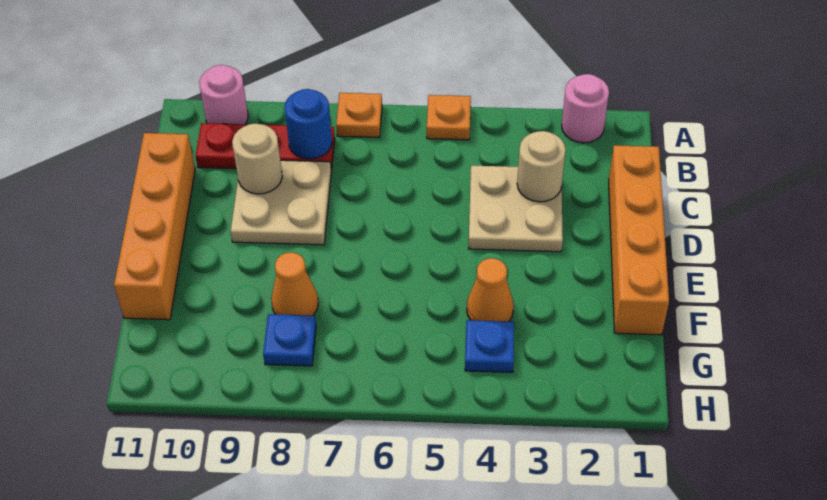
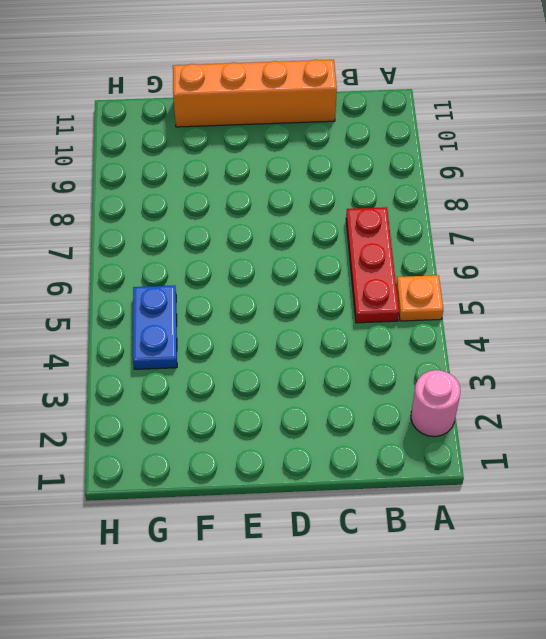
red plate B5:B7 level 1 -> red plate B8:B10 level 1
blue plate G4:G5 level 1 -> blue plate G4 level 1
none -> orange plate A7 level 1
none -> pink round brick A10 level 1
none -> orange brick C1:F1 level 1

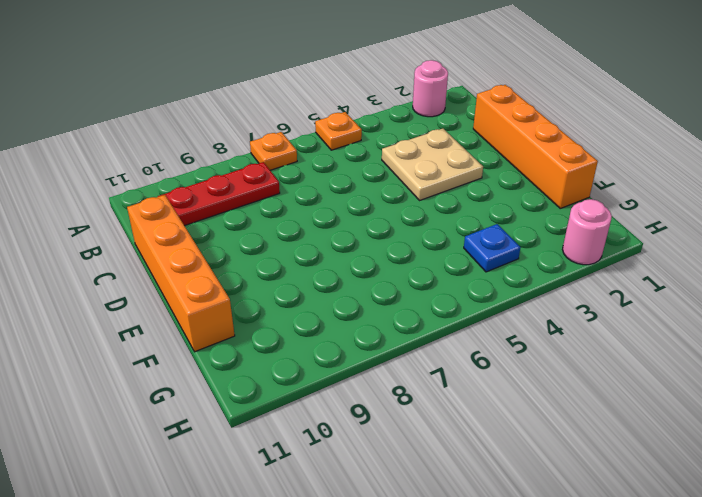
pink round brick H2 level 1 -> pink round brick A10 level 1
none -> tan plate C8:D9 level 1
none -> orange cone F4 level 1
none -> orange cone F8 level 1

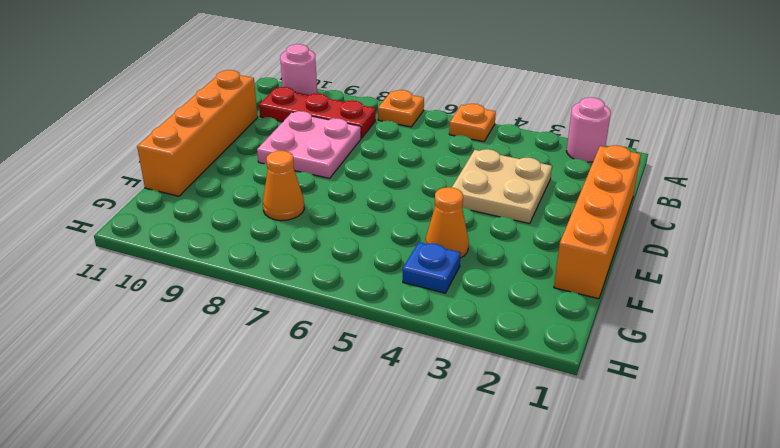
pink plate C8:D9 level 1 -> tan plate C8:D9 level 1
none -> blue plate G8 level 1
none -> blue round brick B8 level 2
none -> tan round brick C3 level 2

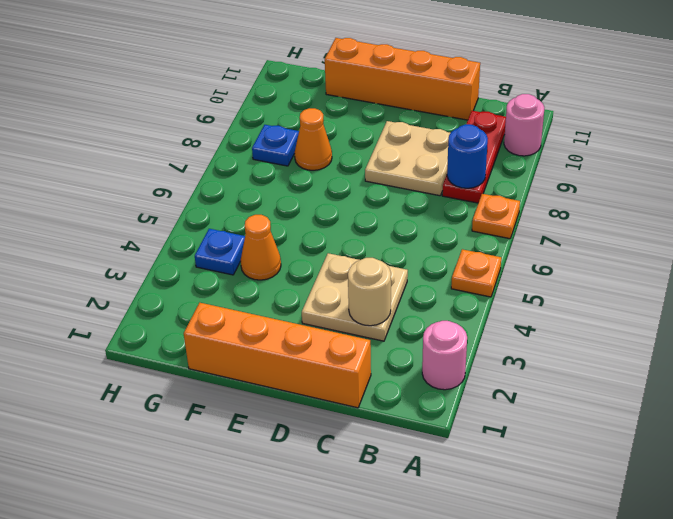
none -> tan round brick C9 level 2

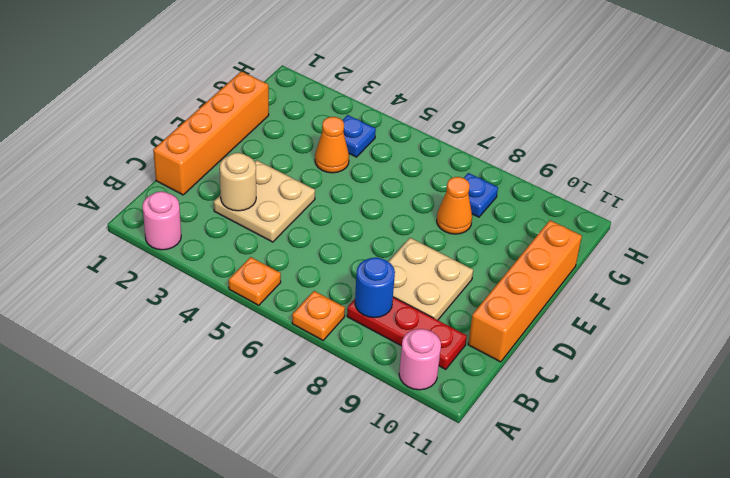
none -> tan round brick C9 level 2

